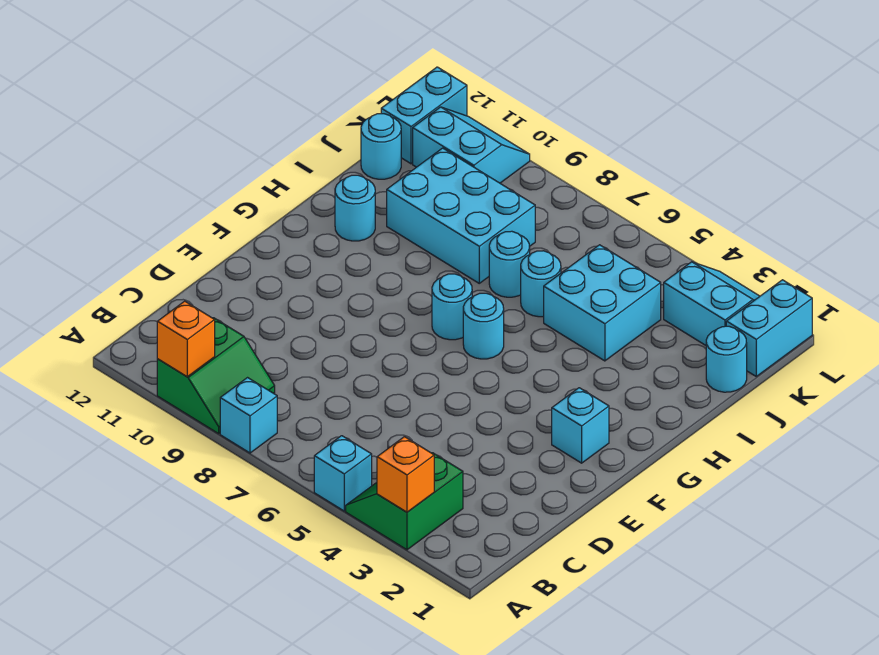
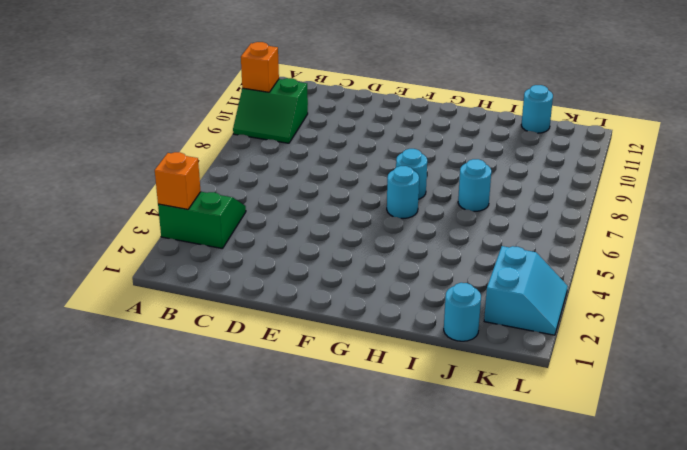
none -> cyan brick A5 level 1
none -> cyan brick A8 level 1
none -> cyan brick F2 level 1

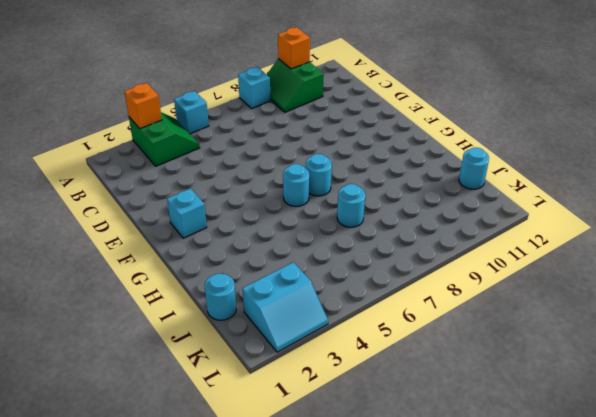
none -> cyan round brick H11 level 1
none -> cyan brick I4:J5 level 1
none -> cyan round brick I6 level 1

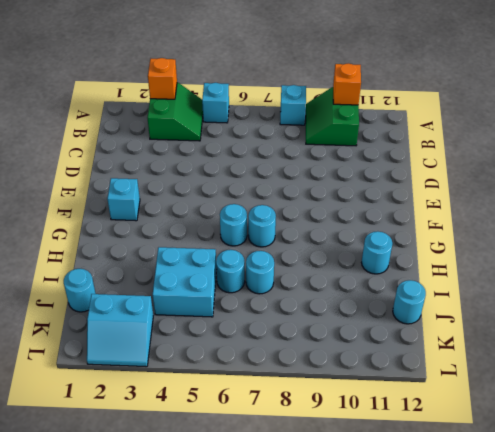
none -> cyan brick I8:J10 level 1
none -> cyan brick K1:L1 level 1
none -> cyan slope K10:L11 level 1 top K

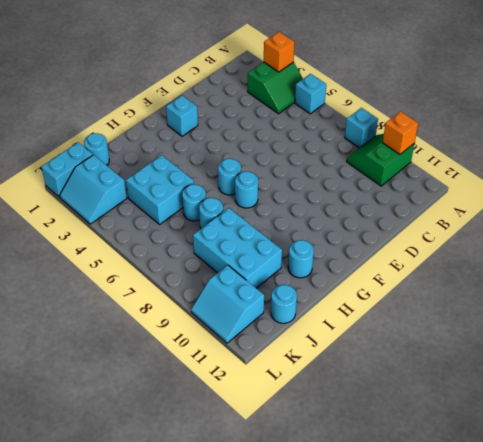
none -> cyan brick K12:L12 level 1

